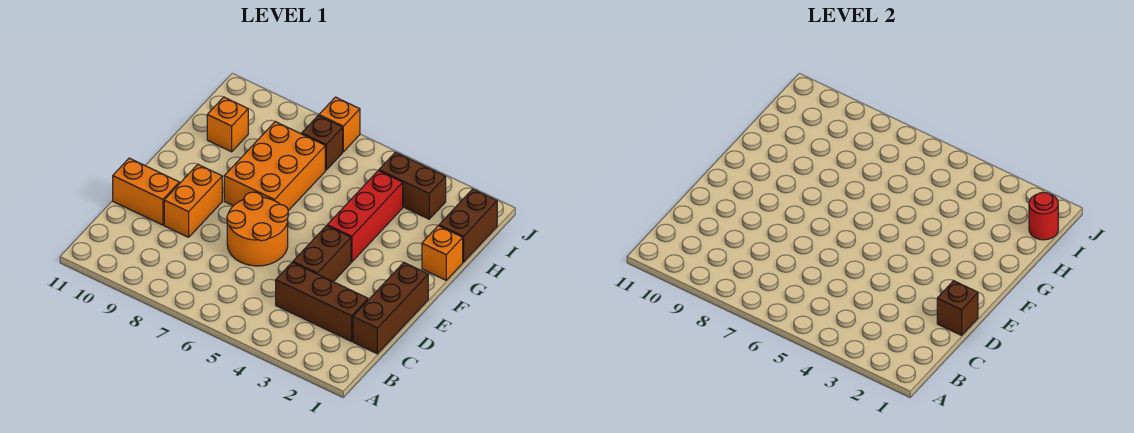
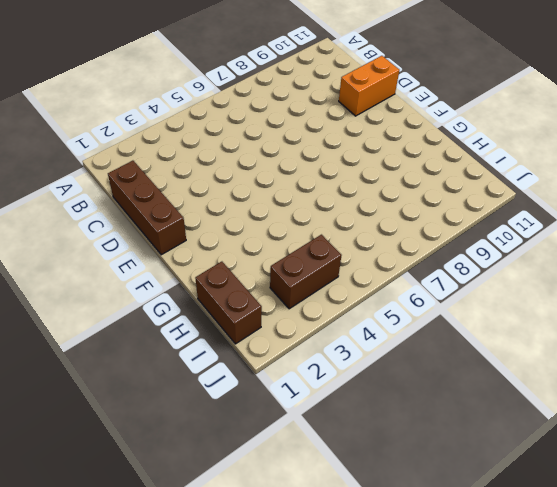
none -> brown brick C2:C4 level 1
none -> brown brick D4:E4 level 1
none -> orange round brick D6:E7 level 1

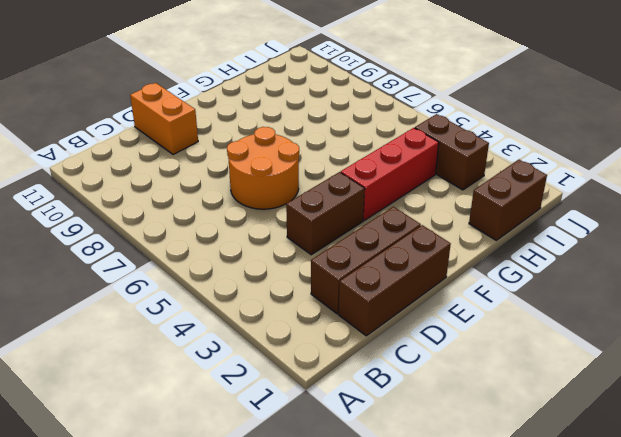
brown brick C2:E2 level 1 -> brown brick C2:C4 level 1
none -> orange brick D9:E9 level 1
none -> orange brick F7:H8 level 1
none -> orange brick G1 level 1

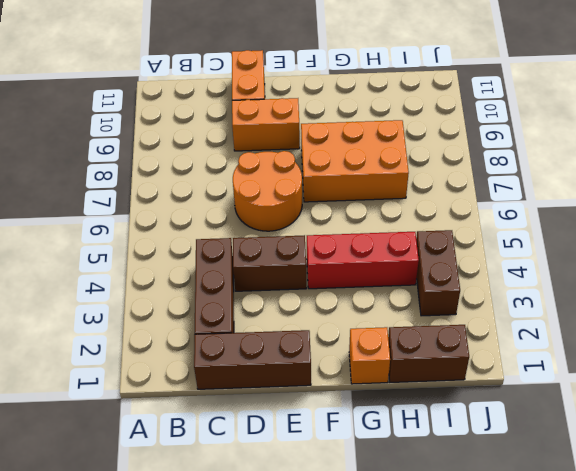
none -> orange brick H10 level 1
none -> brown brick I7 level 1
none -> orange brick J7 level 1

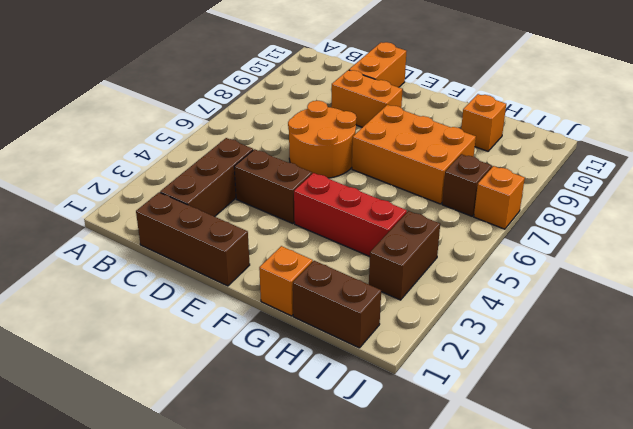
none -> brown brick D1 level 2
none -> red round brick I1 level 2

